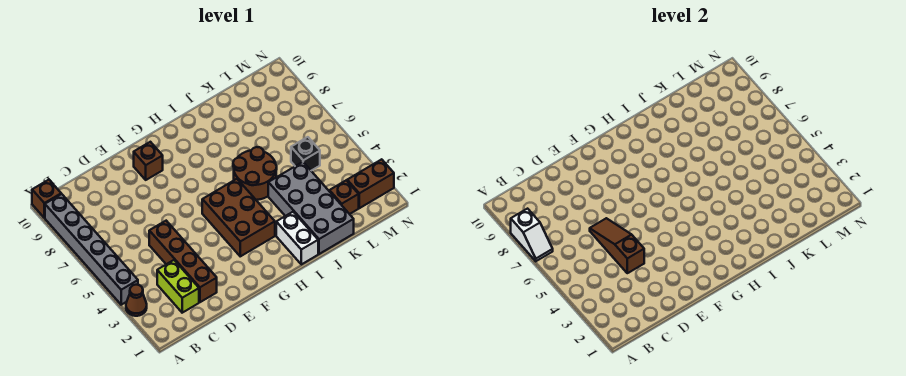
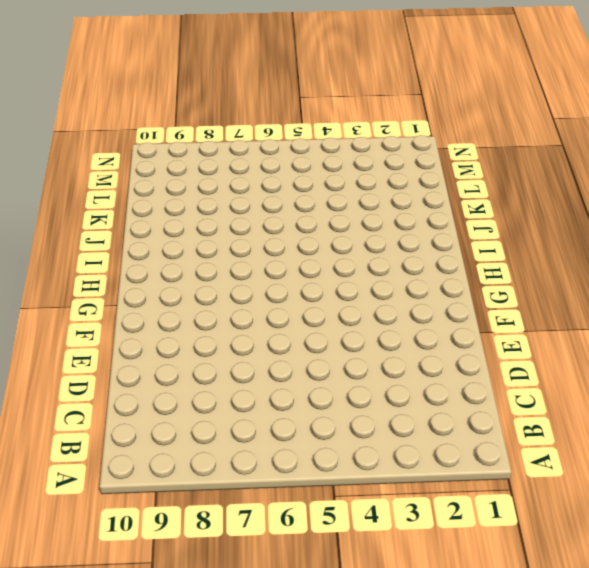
none -> brown cone A3 level 1
none -> grey brick A4:A9 level 1
none -> brown brick A10 level 1

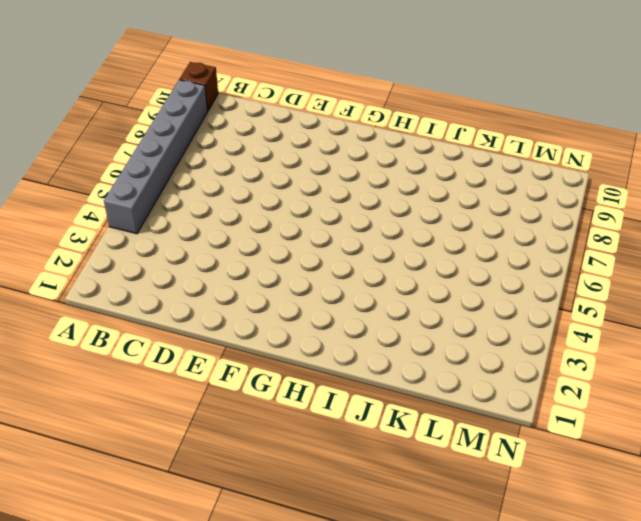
none -> brown cone A3 level 1
none -> lime brick C2:C3 level 1
none -> brown brick D2:D5 level 1

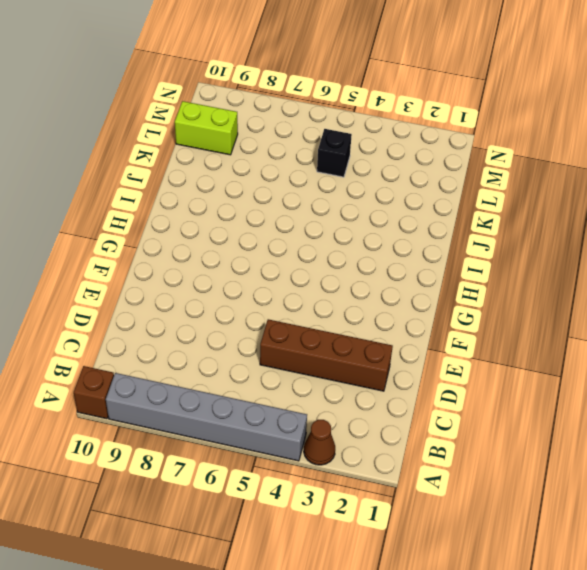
lime brick L9:L10 level 1 -> lime brick C2:C3 level 1
none -> brown brick F9 level 1
none -> brown brick G3:H5 level 1
none -> white brick I1:I2 level 1

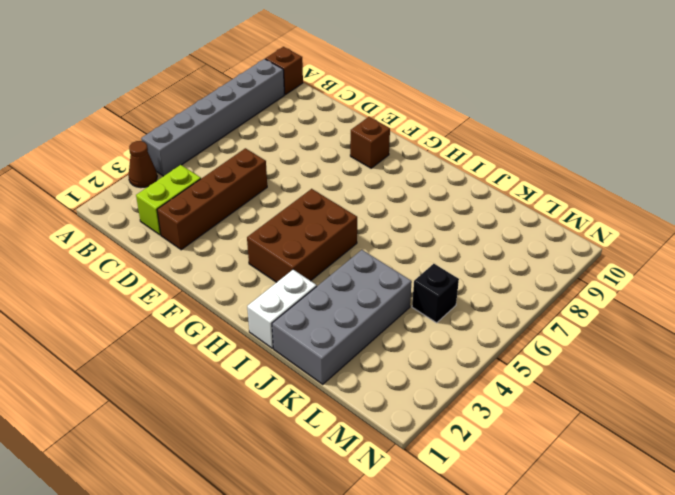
none -> brown round brick I5:J6 level 1
none -> brown brick L2 level 1
none -> brown brick M2:N2 level 1

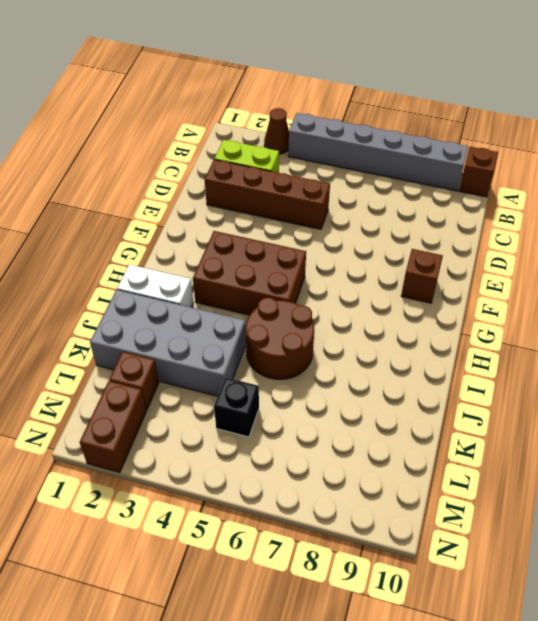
none -> white slope A7:A8 level 2 top 8
none -> brown slope D4:D6 level 2 top 4

